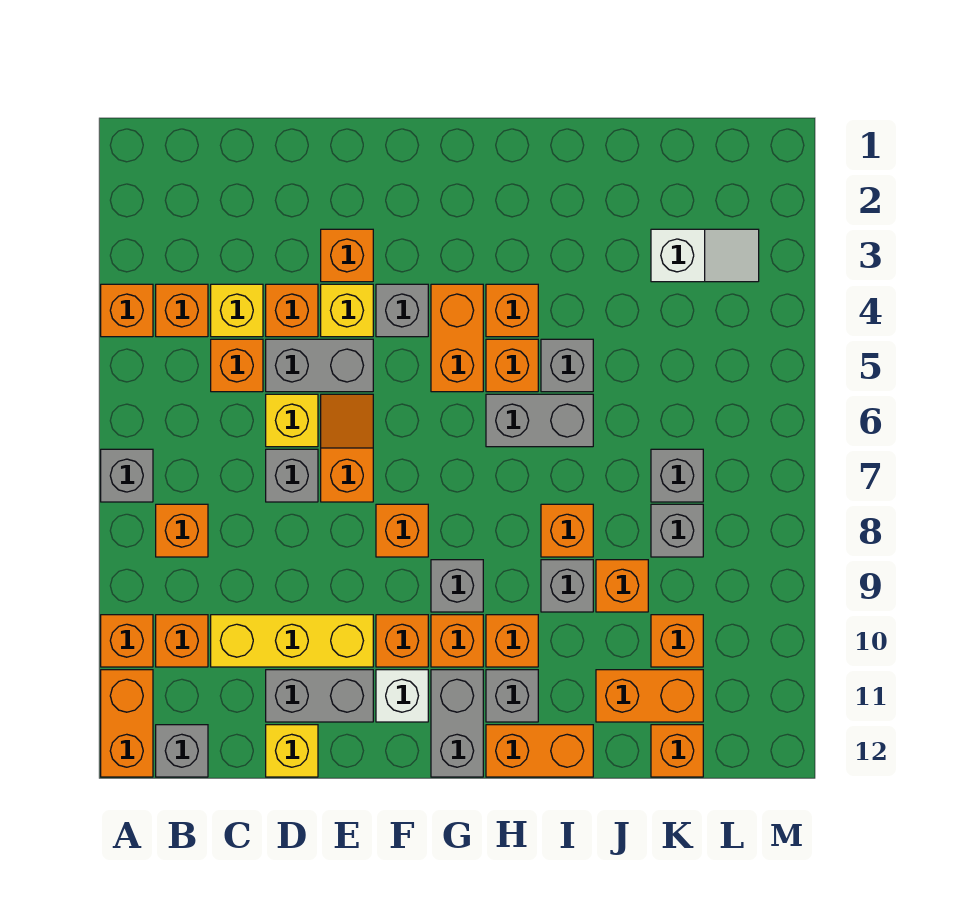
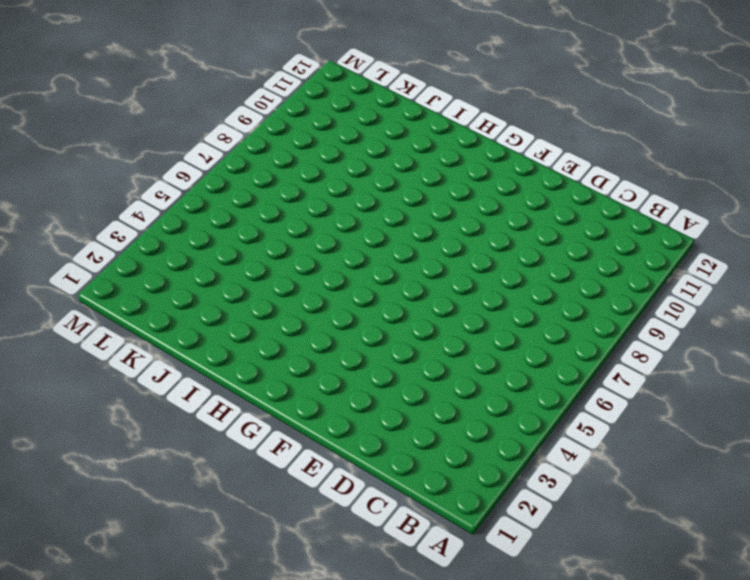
none -> orange brick A4 level 1
none -> grey brick A7 level 1
none -> orange brick A10 level 1
none -> orange brick A11:A12 level 1

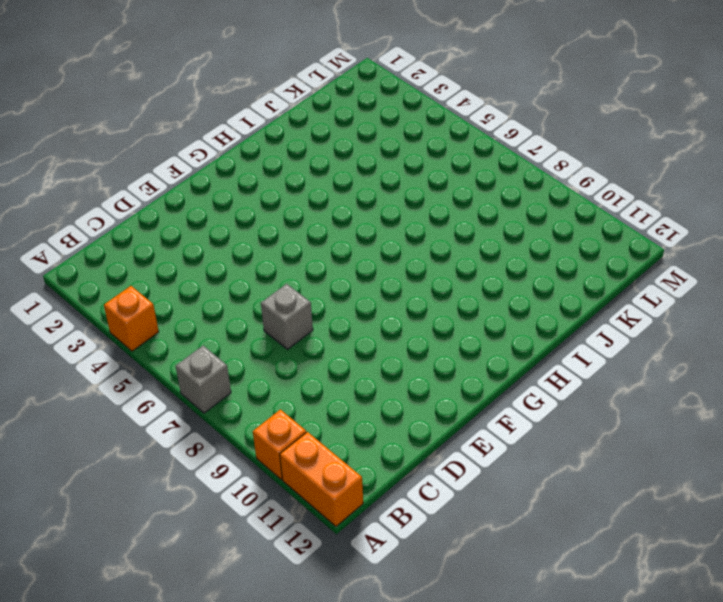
none -> orange brick B4 level 1
none -> orange brick B8 level 1
none -> orange brick B10 level 1
none -> grey brick B12 level 1

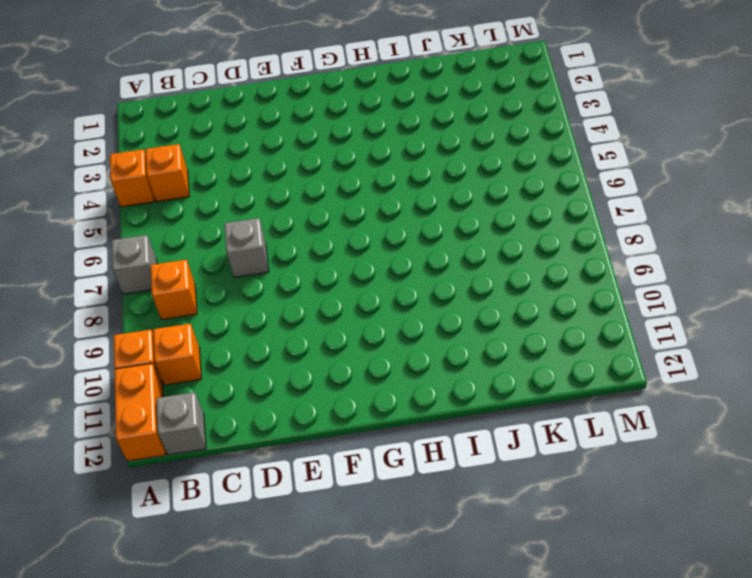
none -> yellow brick C4 level 1
none -> orange brick C5 level 1
none -> yellow brick C10:E10 level 1
none -> orange brick D4 level 1

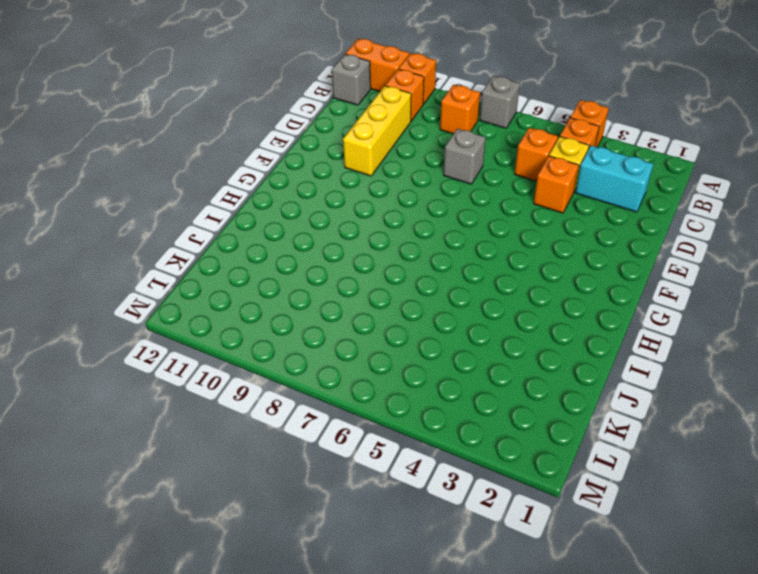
cyan brick C2:C3 level 1 -> none
none -> grey brick D5:E5 level 1
none -> yellow brick D6 level 1
none -> grey brick D11:E11 level 1
none -> yellow brick D12 level 1

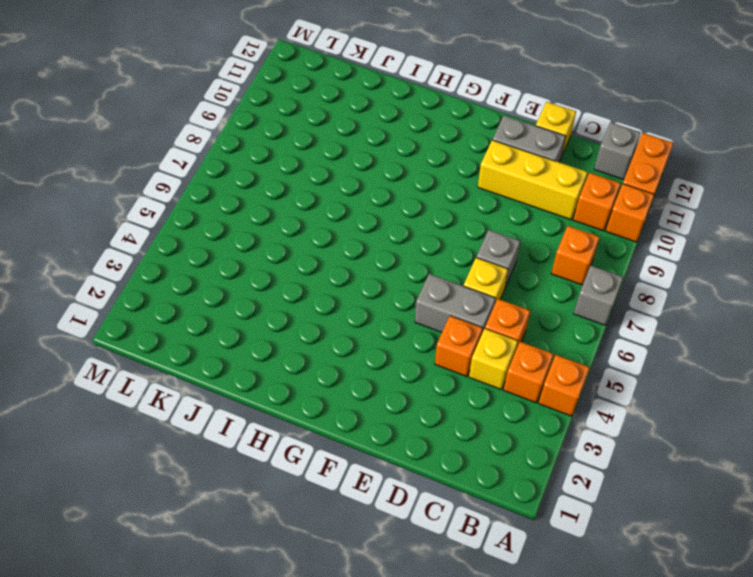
none -> orange brick E3 level 1
none -> yellow brick E4 level 1
none -> orange slope E6:E7 level 1 top 7
none -> grey brick F4 level 1

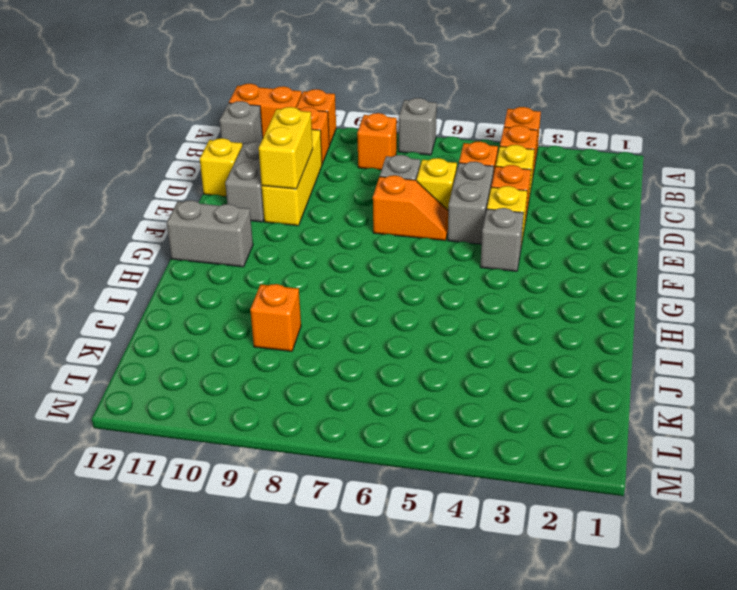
yellow brick D10:E10 level 2 -> none
none -> orange brick E3 level 1
none -> orange brick F8 level 1
none -> orange brick F10 level 1
none -> white brick F11 level 1

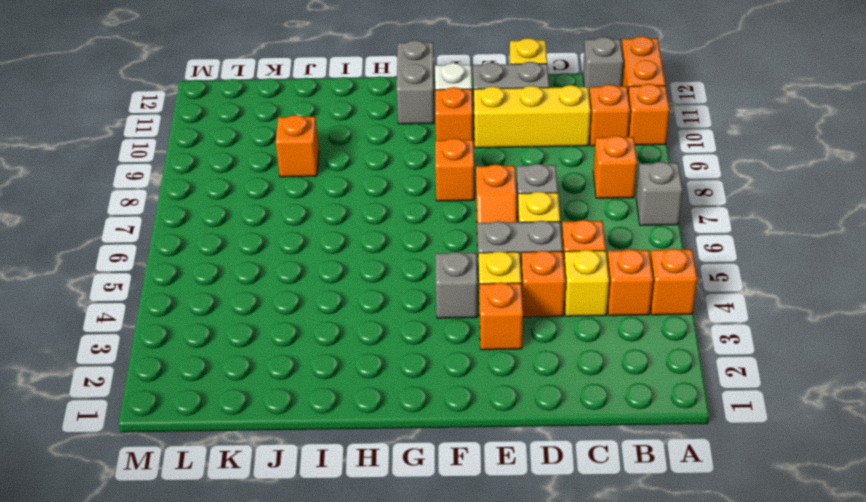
none -> orange brick G4:G5 level 1
none -> grey brick G9 level 1
none -> orange brick G10 level 1
none -> orange brick H4 level 1

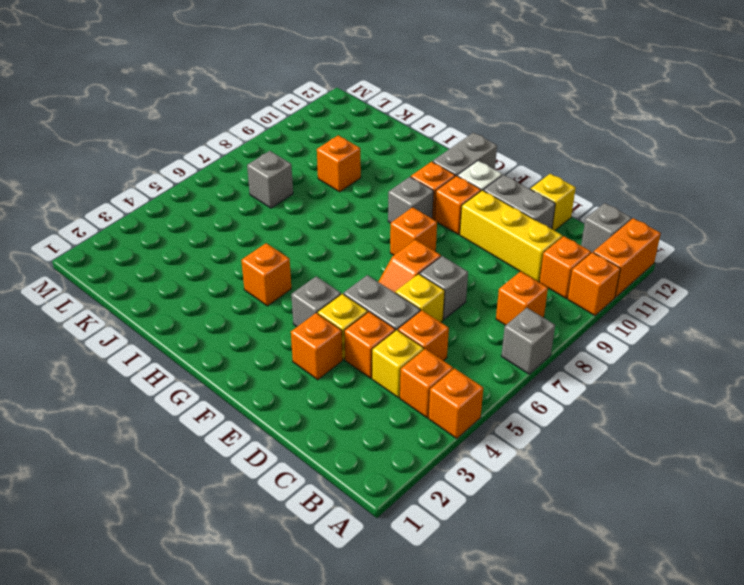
none -> orange brick G4:G5 level 1
none -> orange brick H5 level 1
none -> grey brick H6:I6 level 1
none -> orange brick H10 level 1

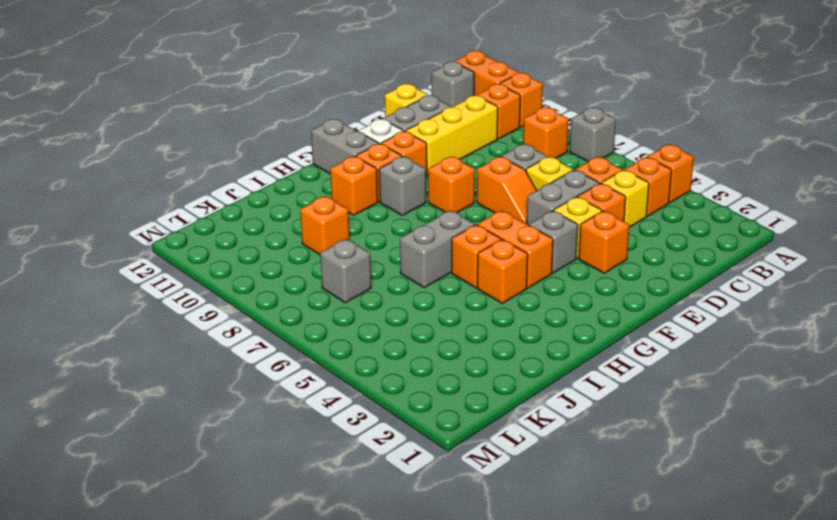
none -> grey brick H11 level 1
none -> orange brick H12:I12 level 1
none -> grey brick I5 level 1
none -> orange brick I8 level 1

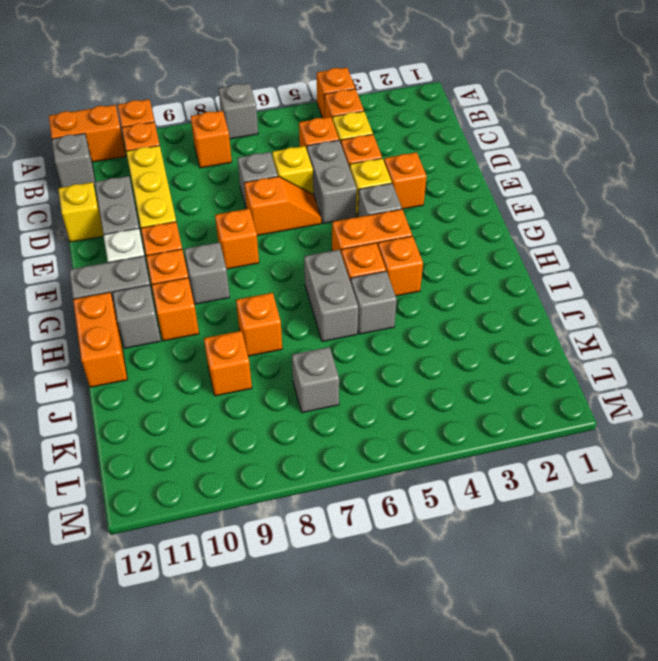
none -> grey brick I9 level 1
none -> orange brick J11:K11 level 1
none -> white slope K3:L3 level 1 top K
none -> grey brick K8 level 1

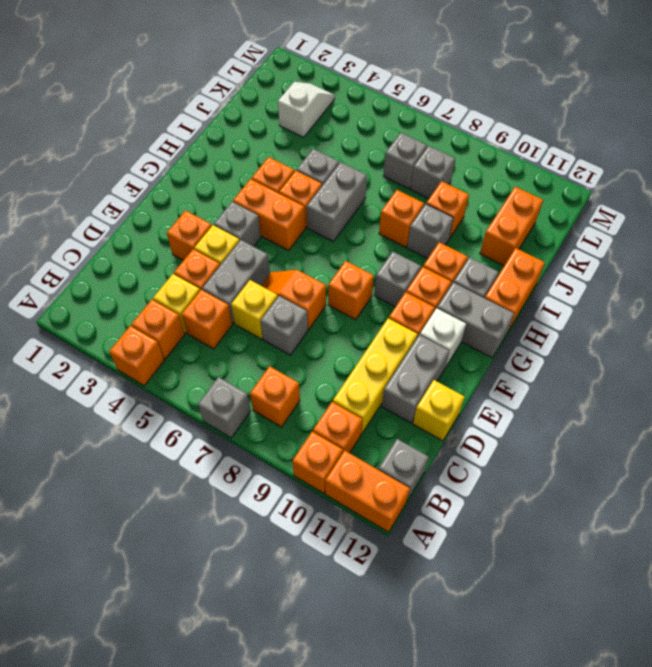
none -> orange brick K10 level 1
none -> orange brick K12 level 1

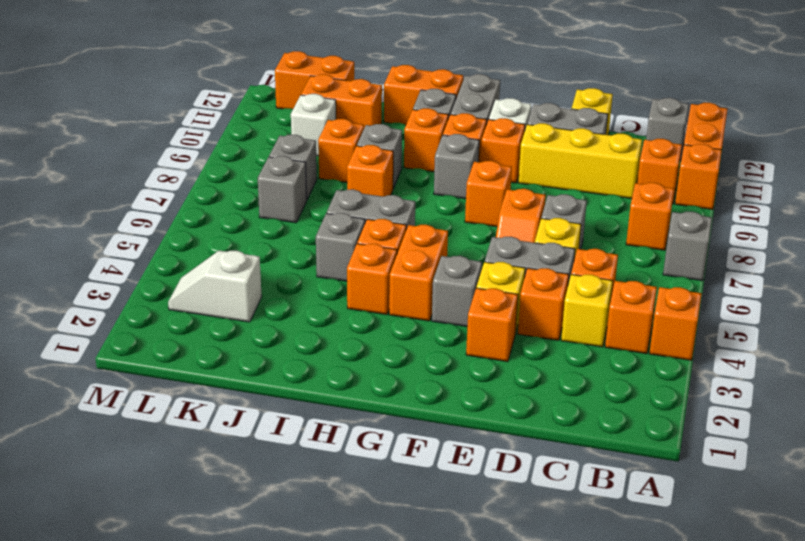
white brick K10 level 1 -> orange brick K10 level 1
orange brick K12:L12 level 1 -> orange brick K12 level 1

